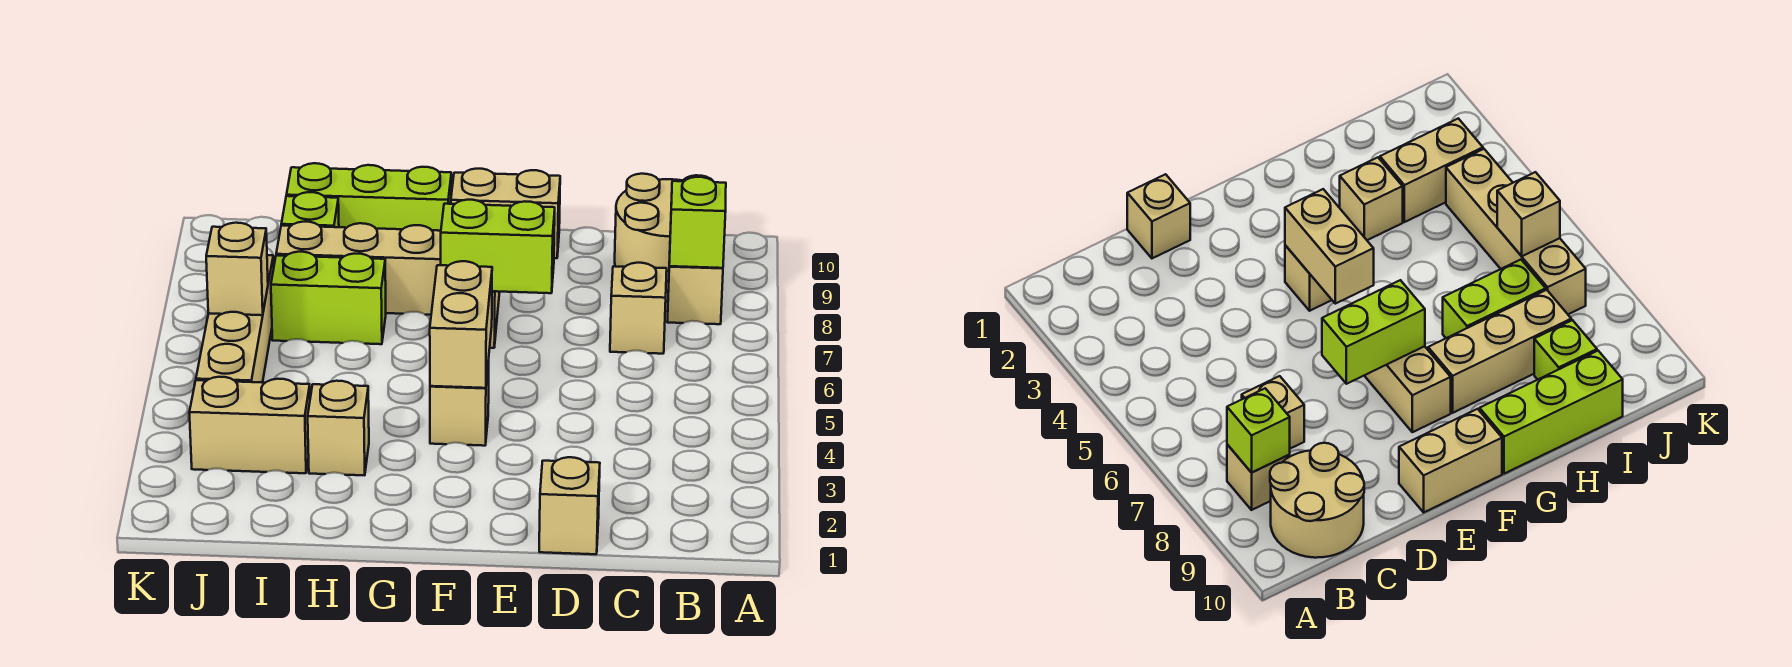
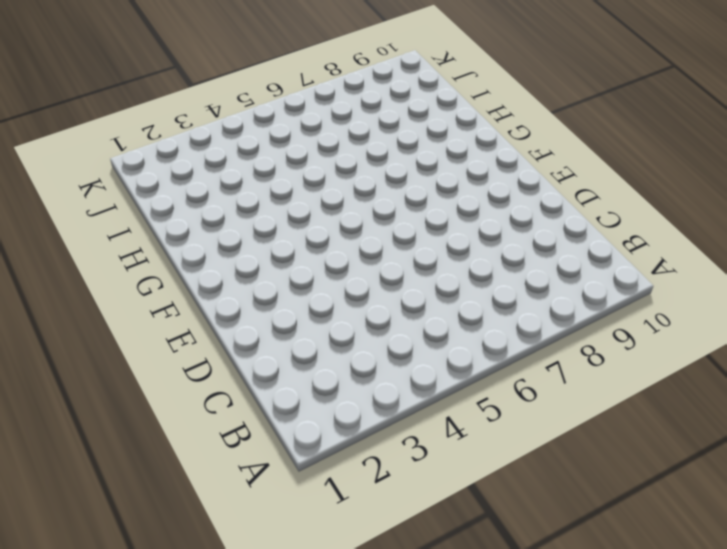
none -> tan brick B8 level 1
none -> tan round brick B9:C10 level 1
none -> tan brick C7 level 1

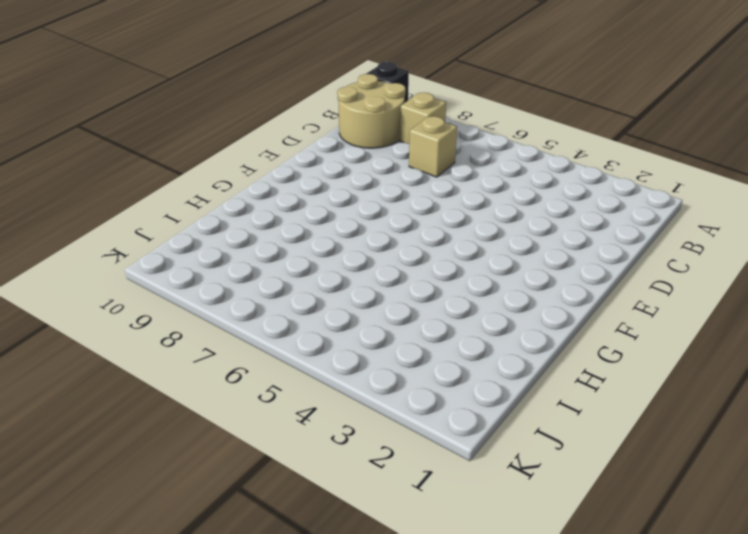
black brick A10 level 1 -> none
none -> tan brick D1 level 1
none -> tan brick E10:F10 level 1
none -> tan brick F4 level 1

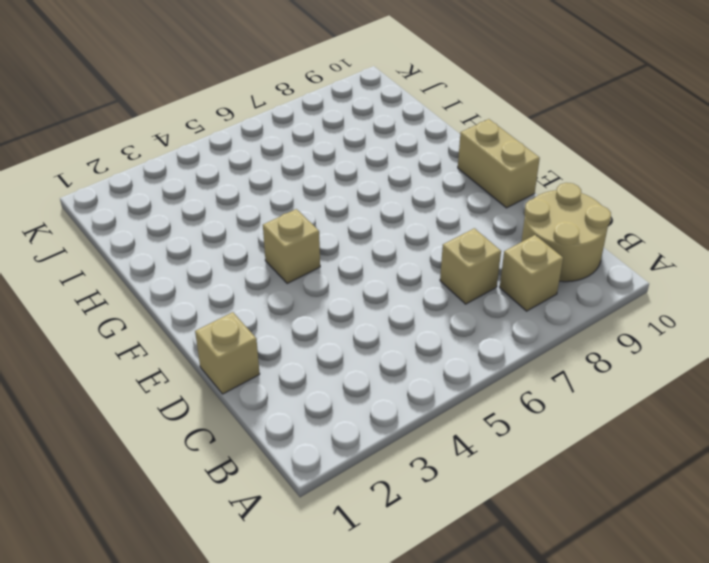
none -> tan brick F7:F8 level 1
none -> tan brick G8:I8 level 1
none -> lime brick G10:I10 level 1

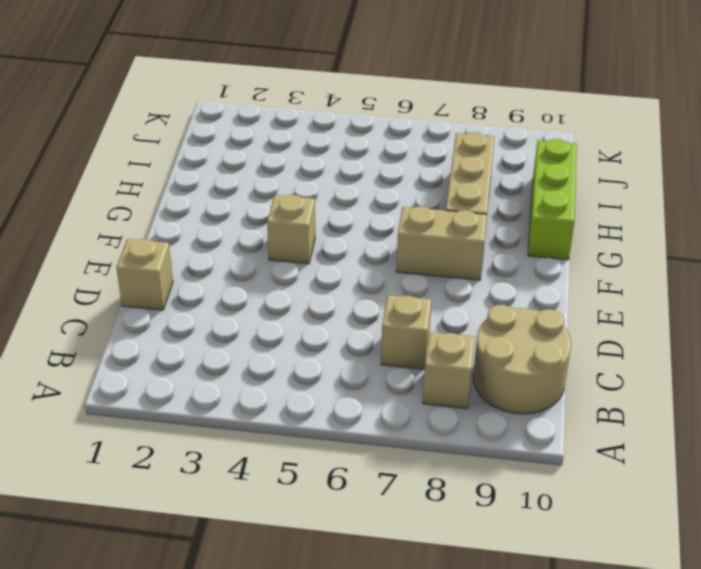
none -> tan brick E10:F10 level 1
none -> tan brick H3 level 1
none -> lime brick H7:I7 level 1

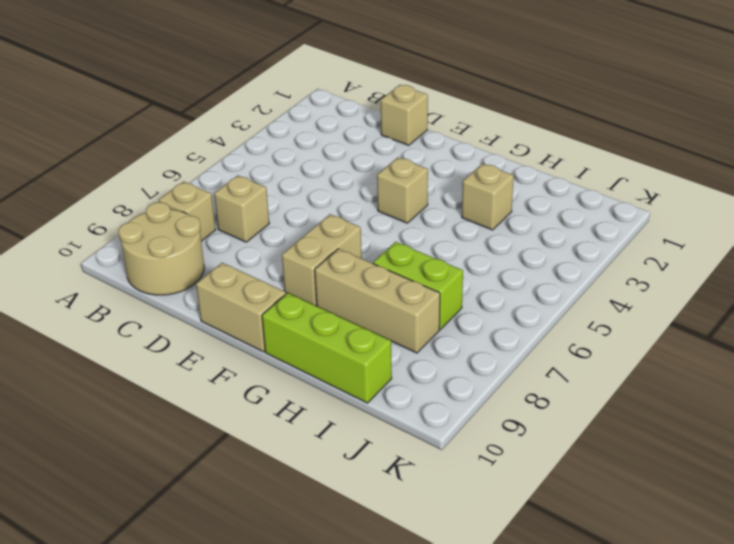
none -> tan brick I3:J3 level 1
none -> lime brick I9 level 1
none -> tan brick J4:J7 level 1

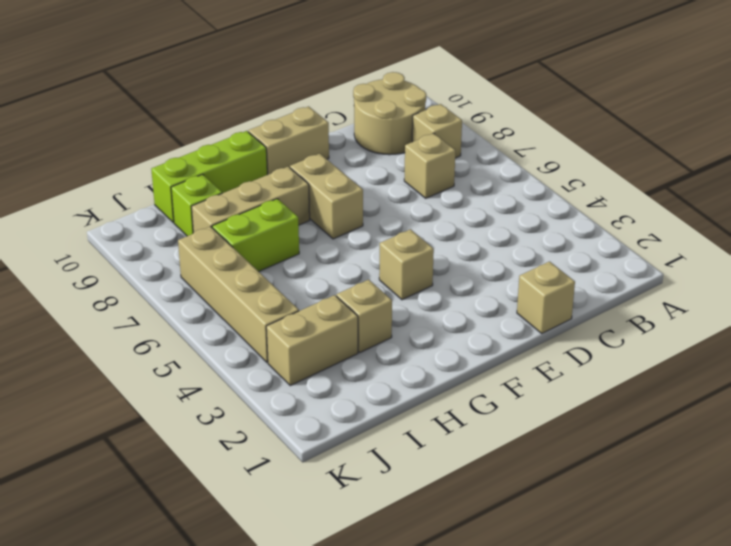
none -> lime brick B8 level 2
none -> lime brick E7:F7 level 2
none -> tan brick F4:F5 level 2

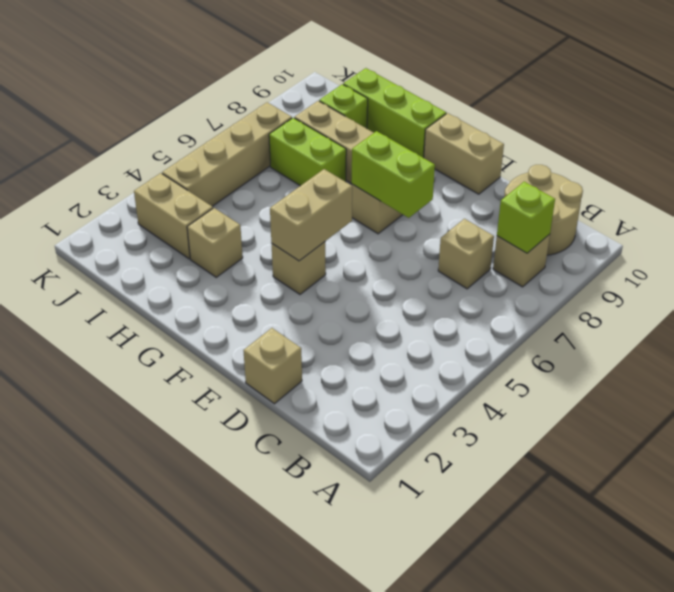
none -> tan brick J6 level 2

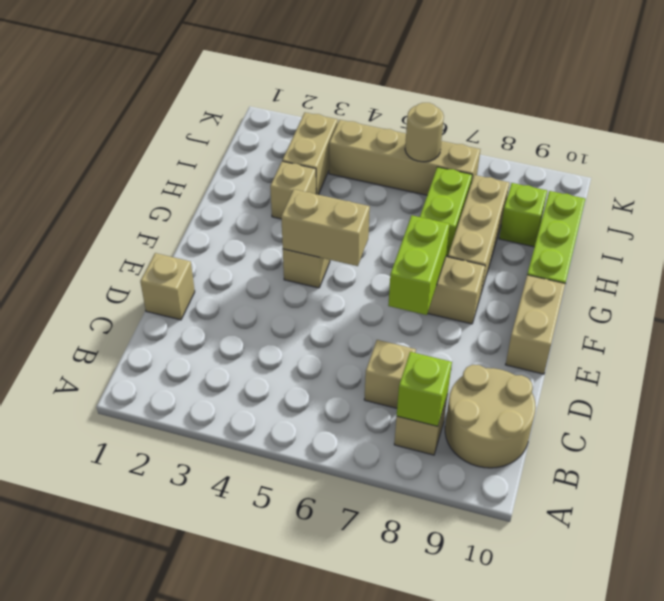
tan round brick J6 level 2 -> tan brick J6 level 2

